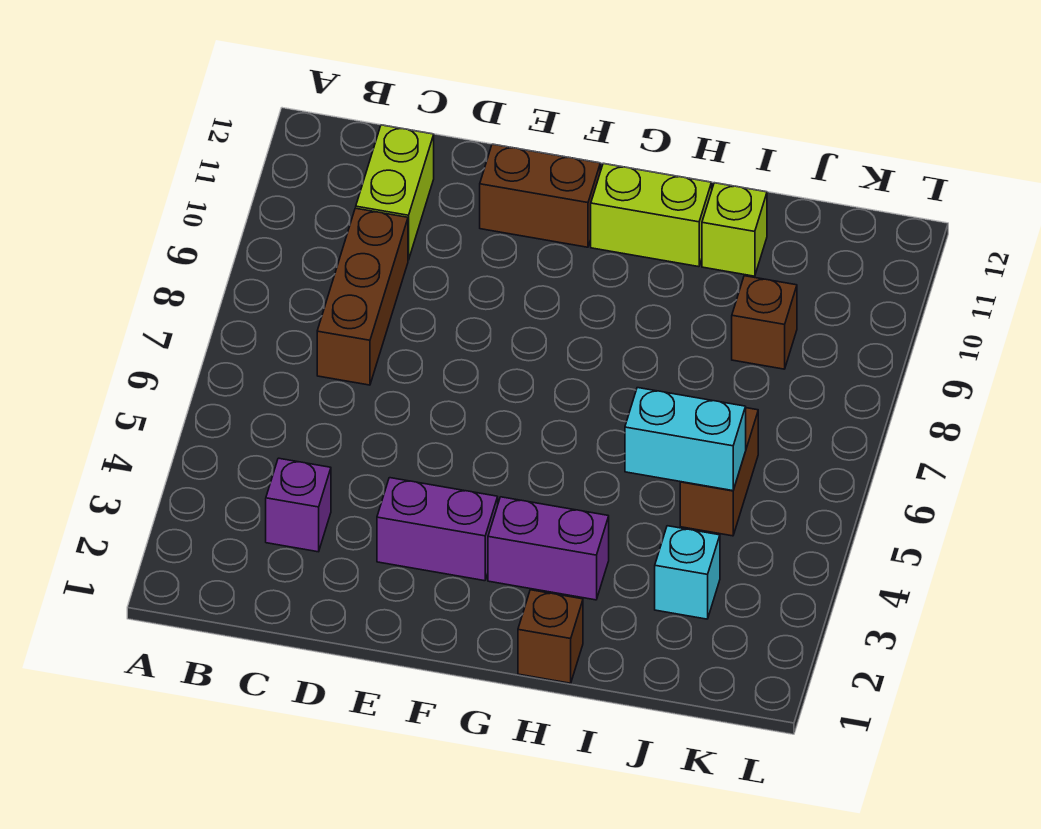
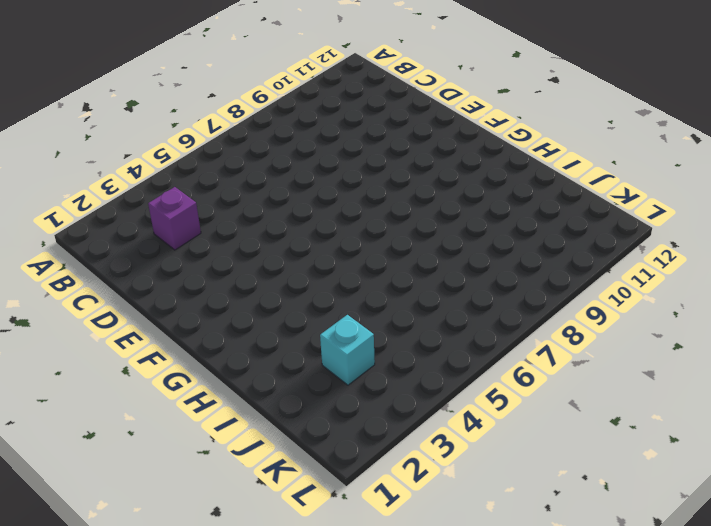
none -> brown brick C7:C9 level 1
none -> lime brick C10:C11 level 1
none -> purple brick E3:F3 level 1

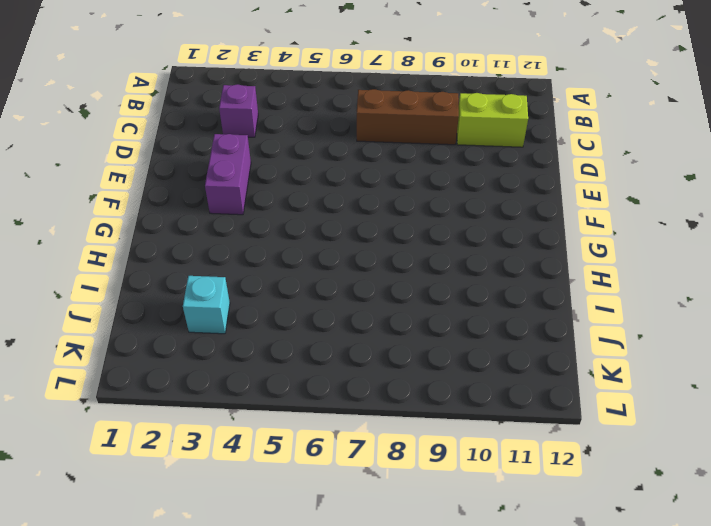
none -> brown brick E11:F11 level 1
none -> purple brick G3:H3 level 1
none -> lime brick G11:H11 level 1

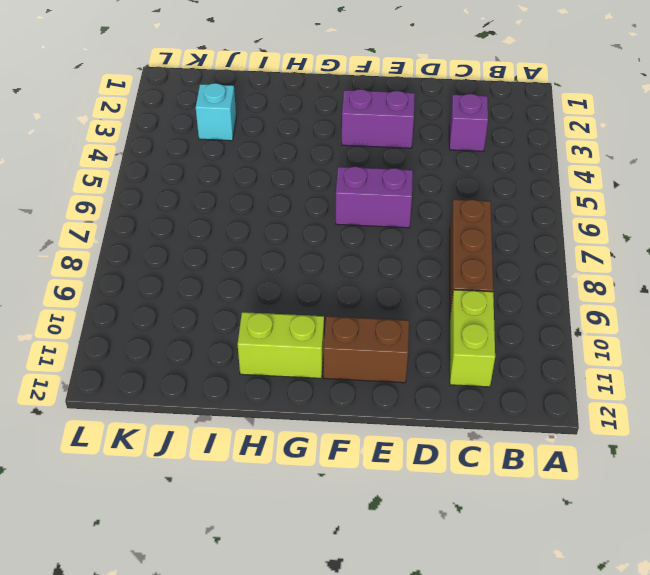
purple brick E6:F6 level 1 -> purple brick G3:H3 level 1
none -> brown brick H1 level 1
none -> lime brick I11 level 1
none -> brown brick J5:J6 level 1

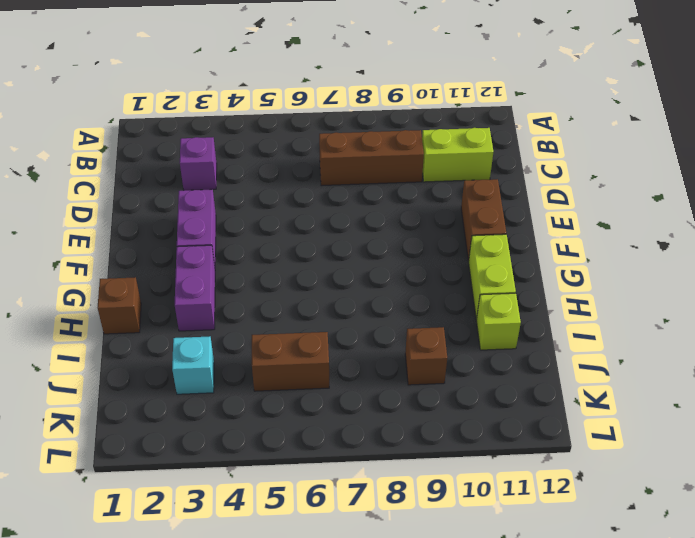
none -> cyan brick I5:J5 level 2

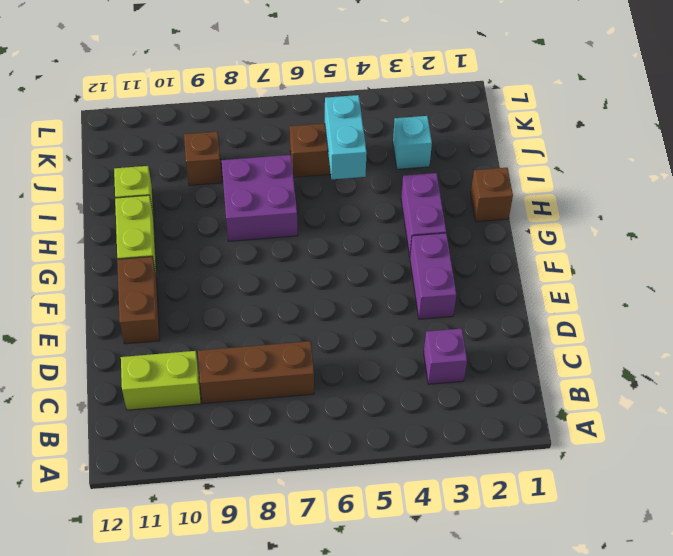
purple brick H7:I8 level 1 -> none

